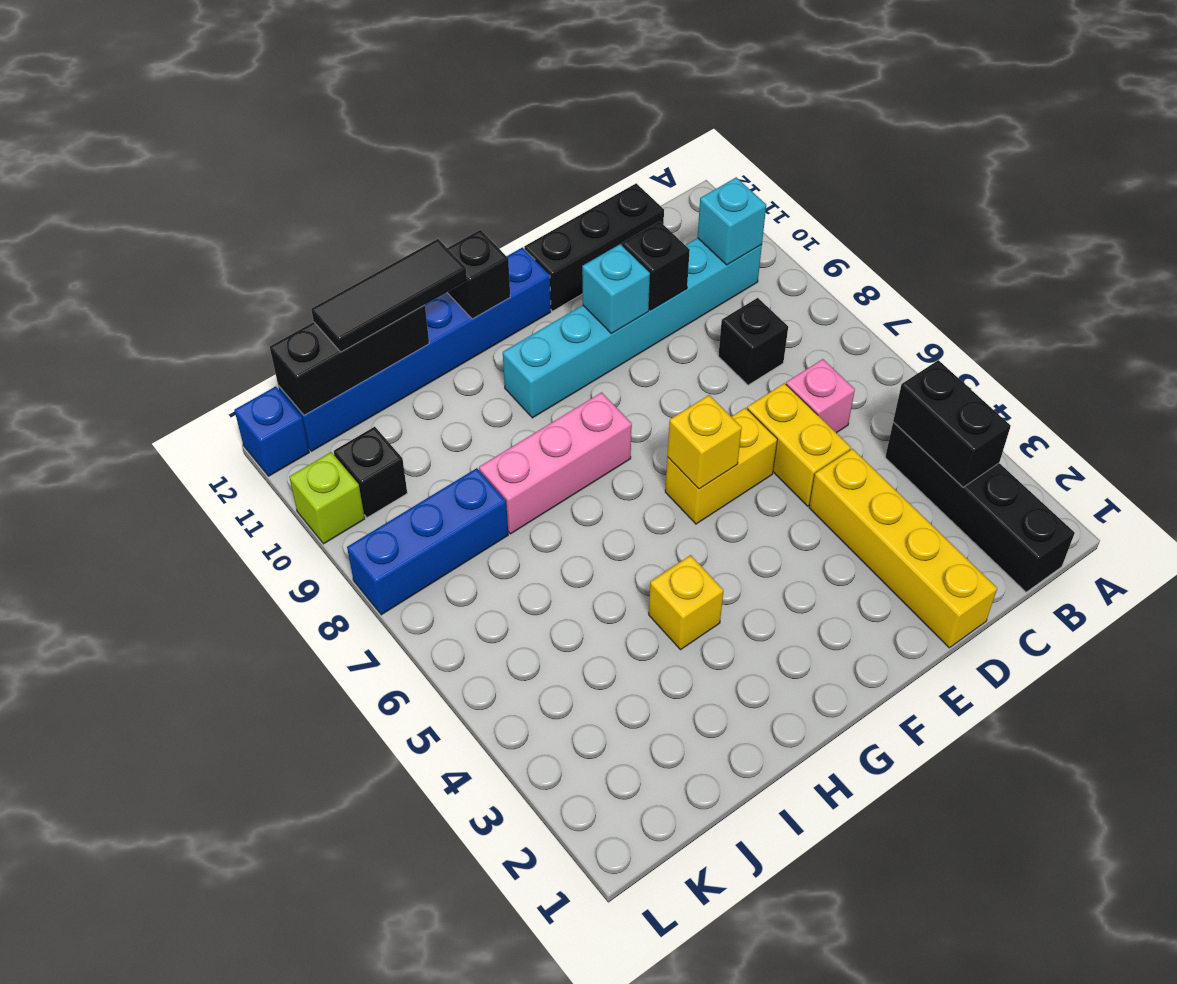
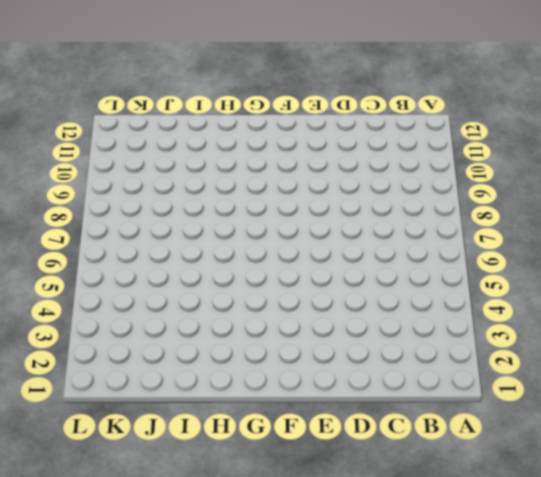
none -> black brick B1:B4 level 1
none -> cyan brick B10:G10 level 1
none -> pink brick C6 level 1

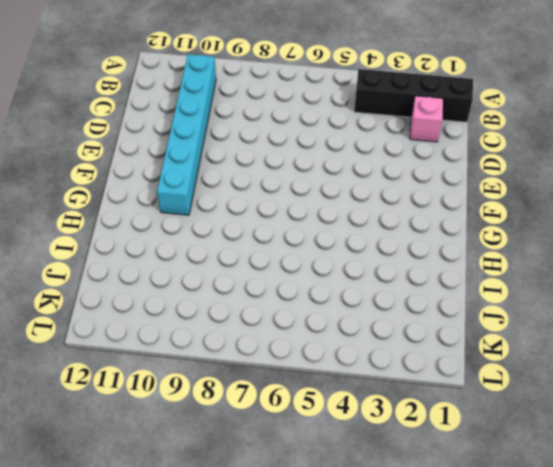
pink brick C2 level 1 -> pink brick C6 level 1
none -> black brick C8 level 1
none -> black brick C12:E12 level 1
none -> yellow brick D1:D4 level 1

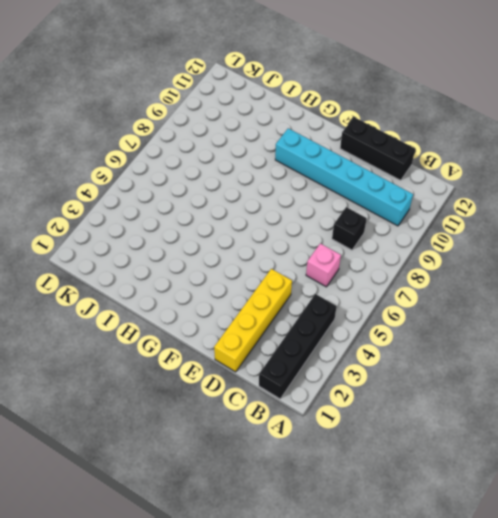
none -> yellow brick D5:D6 level 1
none -> yellow brick E6:F6 level 1
none -> blue brick F12:K12 level 1

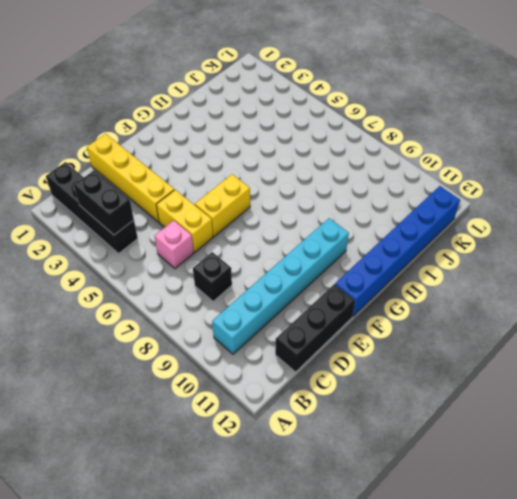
none -> pink brick G8:I8 level 1
none -> yellow brick H4 level 1
none -> blue brick J8:L8 level 1

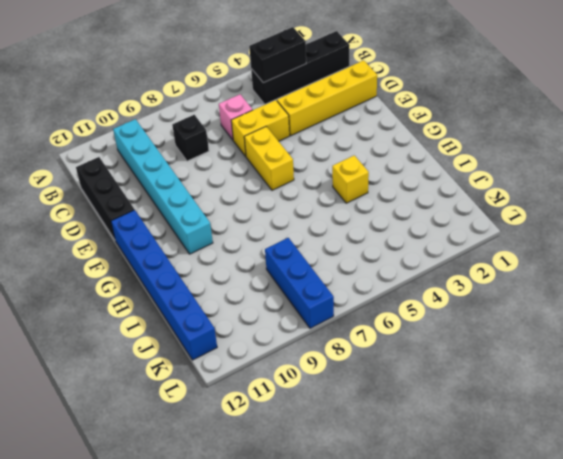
none -> pink brick G8:I8 level 1
none -> black brick K10 level 1
none -> lime brick L10 level 1

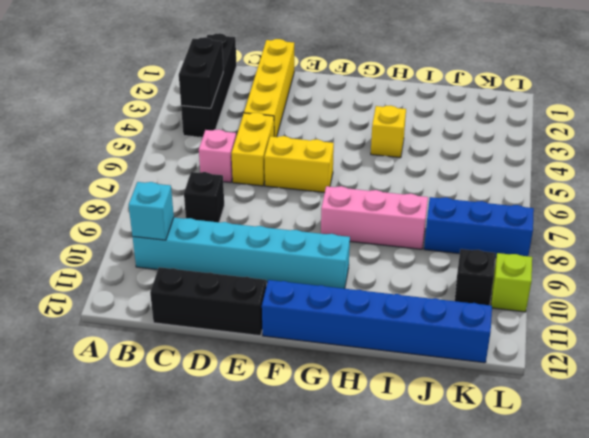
none -> blue brick L12 level 1
none -> black brick D10 level 2
none -> cyan brick E10 level 2

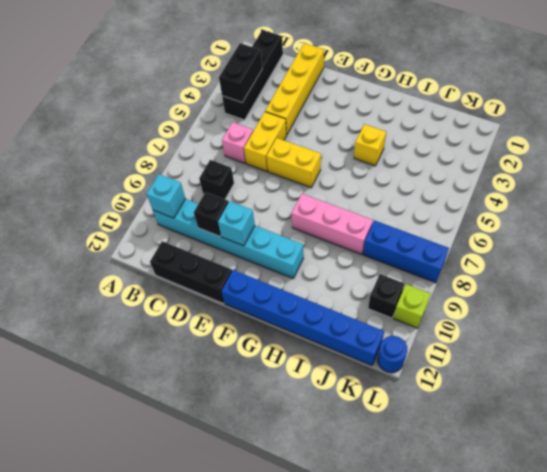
blue round brick L12 level 1 -> blue brick L12 level 1
none -> yellow brick F6 level 2
none -> black brick G12 level 2
none -> black brick I12:K12 level 2

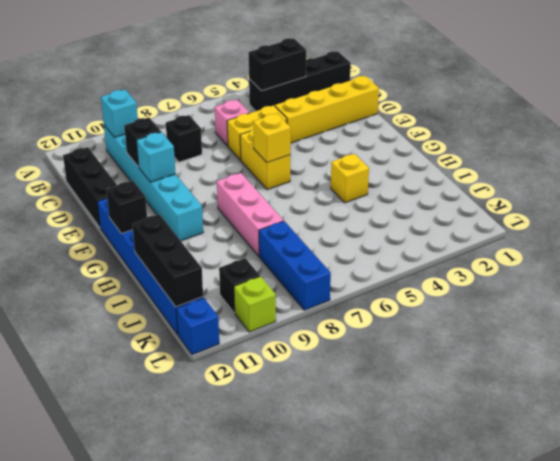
none -> black tile H12:J12 level 3

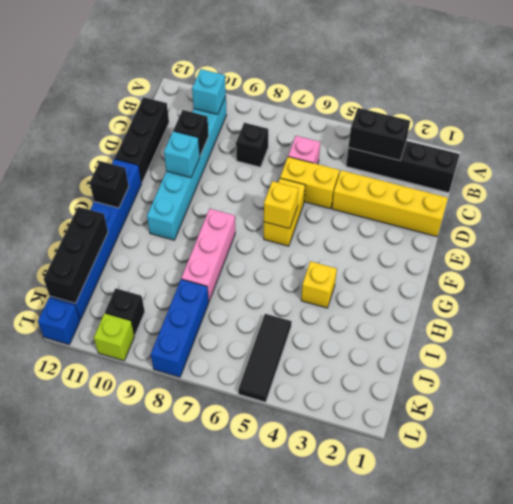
black tile J5:L5 level 1 -> black tile H12:J12 level 3

